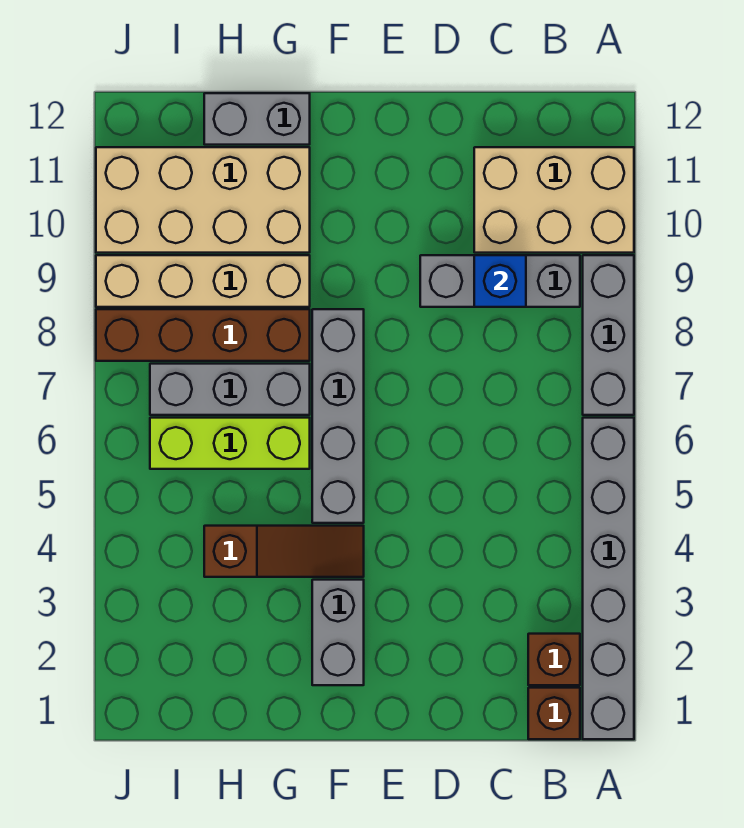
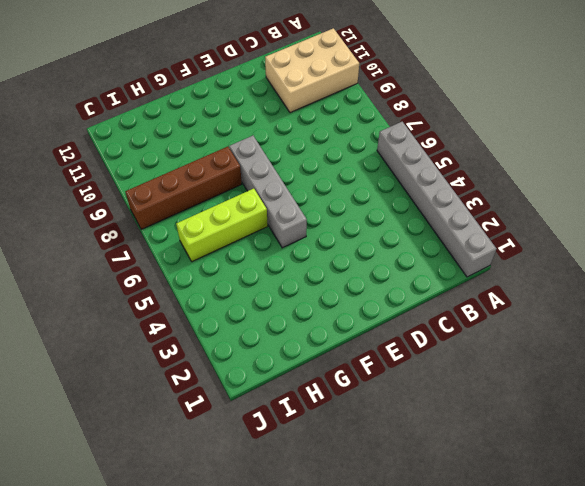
none -> grey brick A7:A9 level 1
none -> brown brick B1 level 1
none -> brown brick B2 level 1

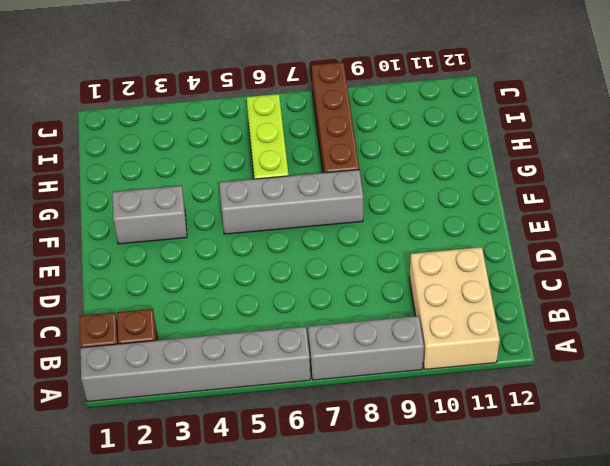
none -> grey brick B9:D9 level 1
none -> brown slope F4:H4 level 1 top H
none -> grey brick G7:I7 level 1

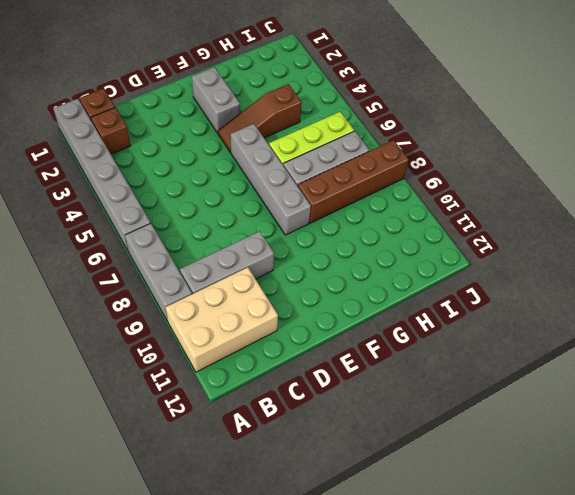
none -> tan brick G9:J9 level 1
none -> tan brick G10:J11 level 1
none -> grey brick G12:H12 level 1

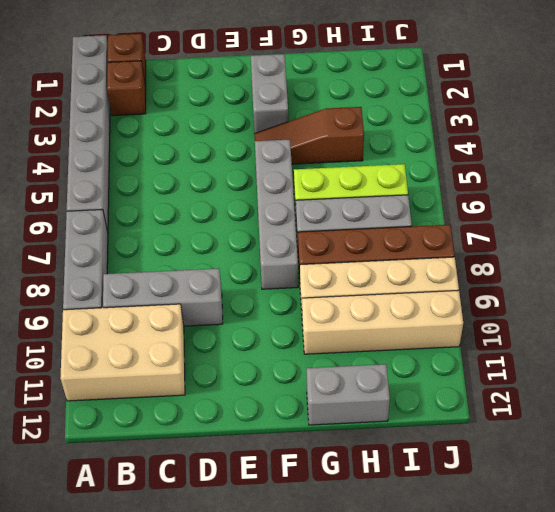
tan brick G10:J10 level 1 -> tan brick G10:J11 level 1
none -> blue brick C9 level 2

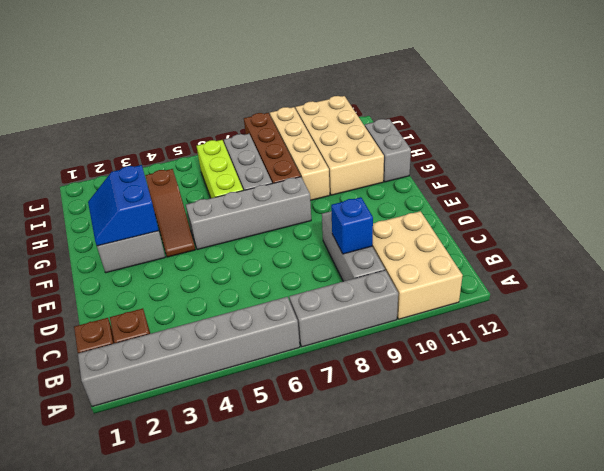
blue slope F2:G3 level 2 top 3 -> none

